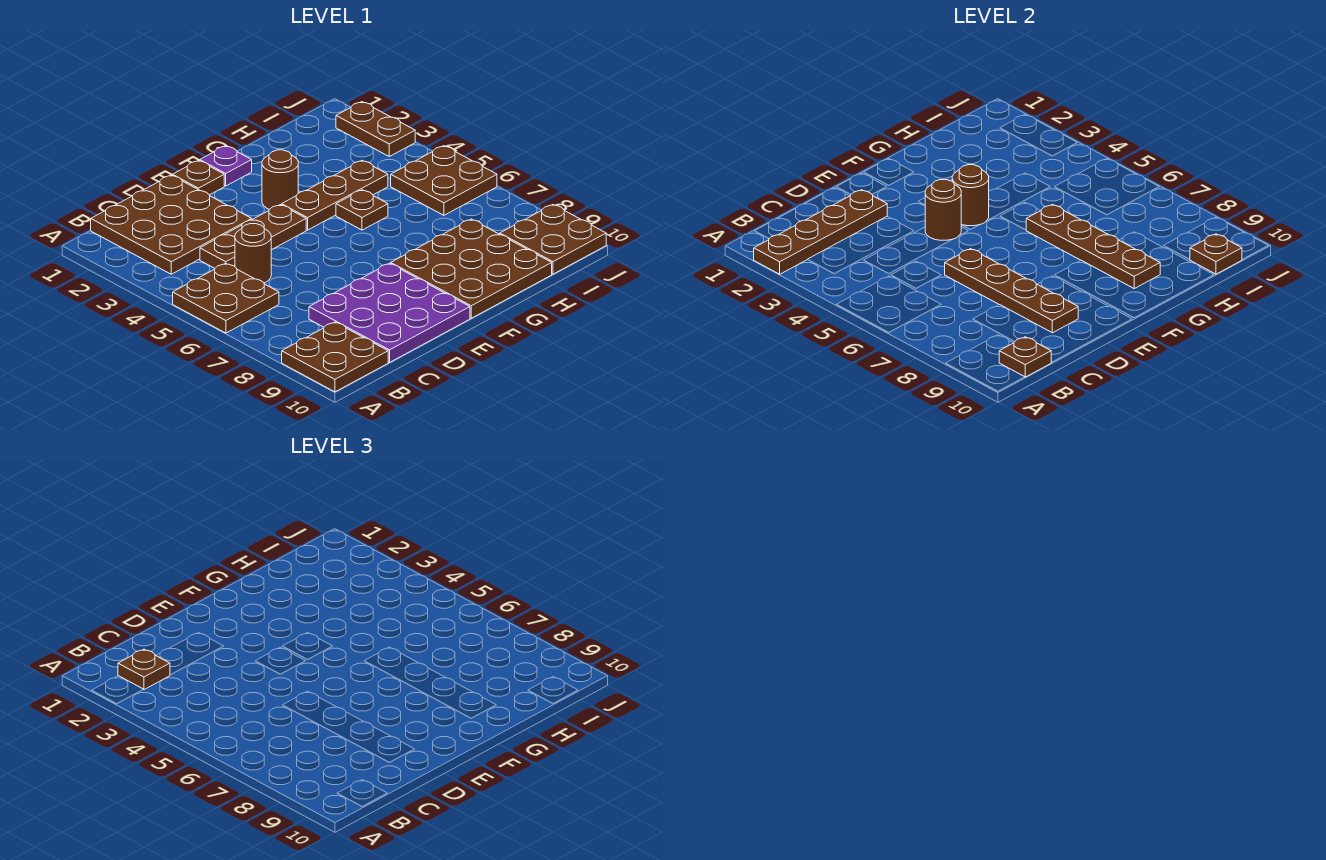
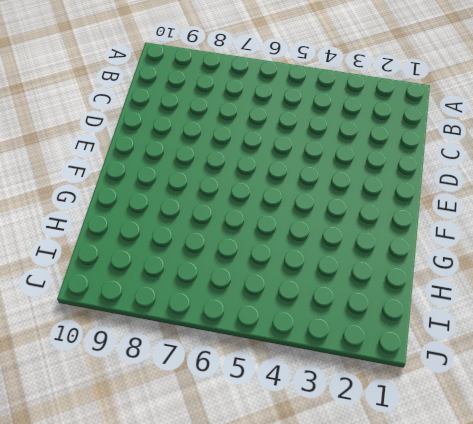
none -> brown plate A5:B6 level 1
none -> brown plate A9:B10 level 1
none -> brown plate B1:D3 level 1

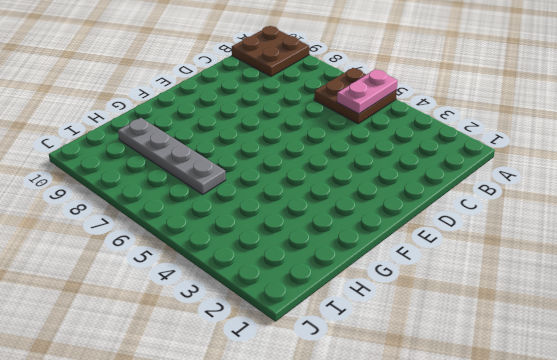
pink plate A5:B5 level 2 -> none
grey plate H6:H9 level 1 -> brown plate F8:H10 level 1
none -> brown plate B1:D3 level 1
none -> brown plate C4:E4 level 1
none -> brown round brick C5 level 1

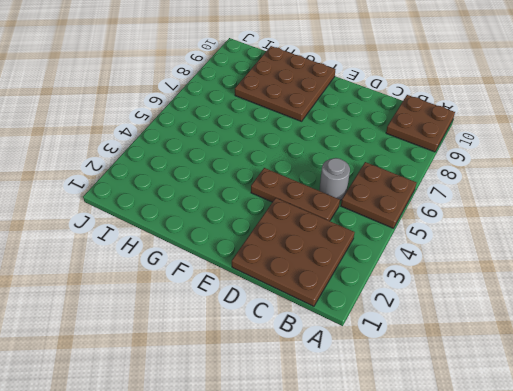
grey round brick C5 level 1 -> brown round brick C5 level 1
none -> purple plate C8:E10 level 1
none -> brown plate E1 level 1
none -> purple plate F1 level 1

